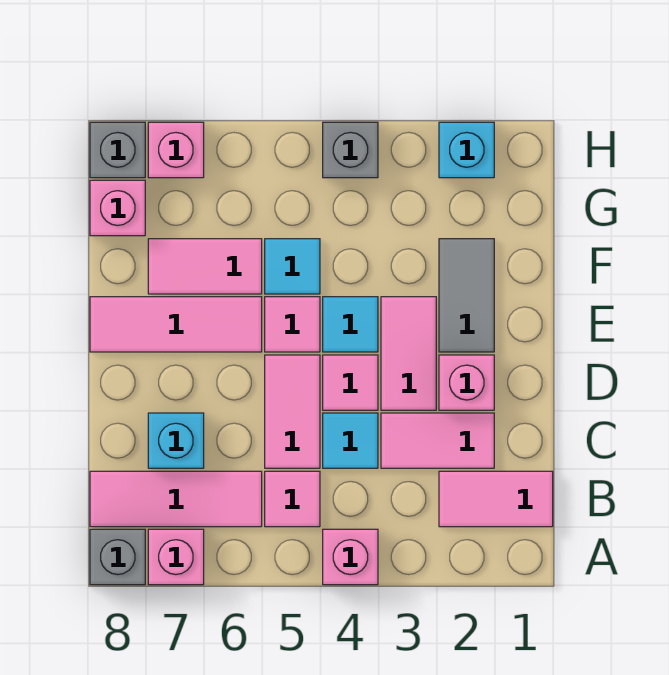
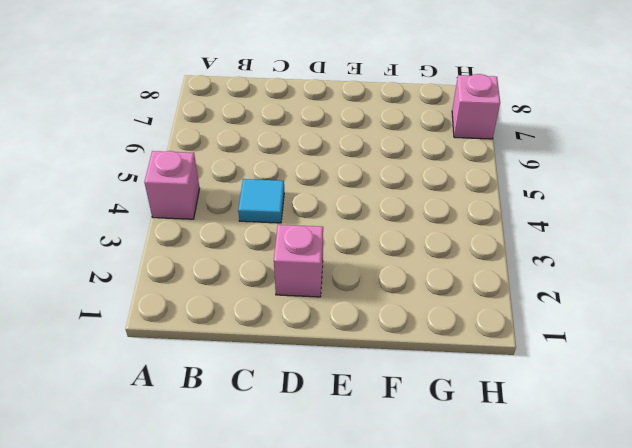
none -> pink brick A7 level 1
none -> grey brick A8 level 1
none -> pink tile B1:B2 level 1

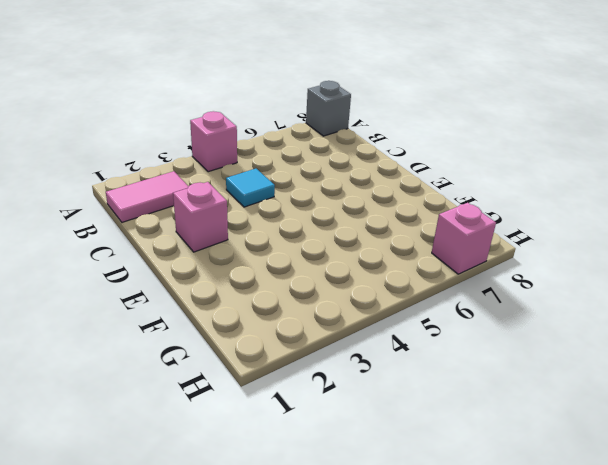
none -> pink brick A7 level 1
none -> pink tile B5 level 1
none -> pink tile B6:B8 level 1

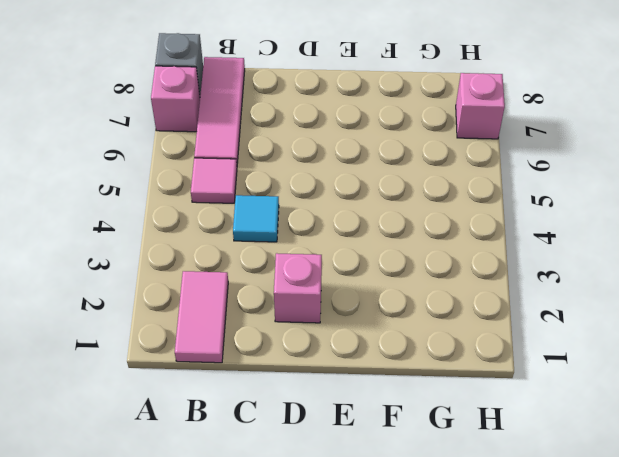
none -> pink brick A4 level 1
none -> pink tile C2:C3 level 1
none -> pink tile C5:D5 level 1

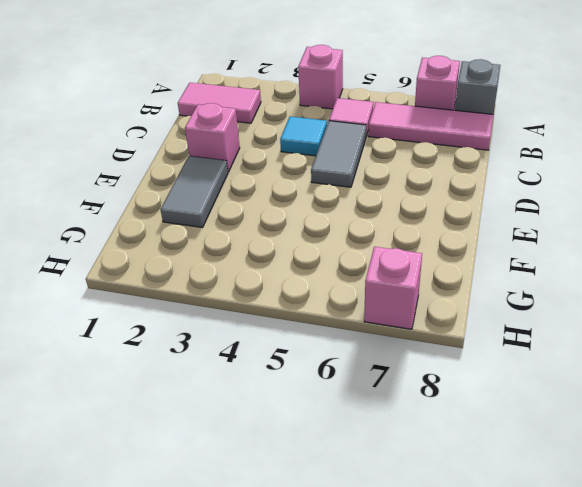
grey tile C5:D5 level 1 -> pink tile C5:D5 level 1
none -> pink tile C2:C3 level 1
none -> cyan brick C7 level 1
none -> pink tile D3:E3 level 1

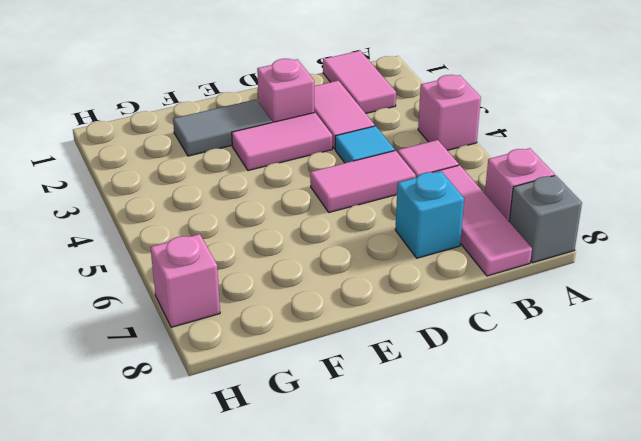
none -> pink tile D4 level 1
none -> cyan tile E4 level 1
none -> pink tile E5 level 1

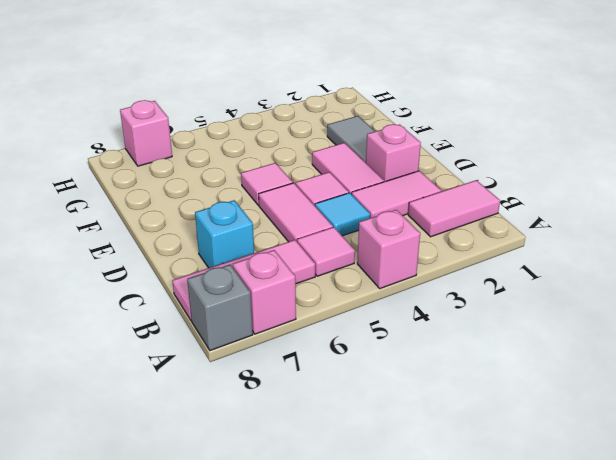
none -> cyan tile E4 level 1
none -> pink tile E6:E8 level 1
none -> cyan tile F5 level 1

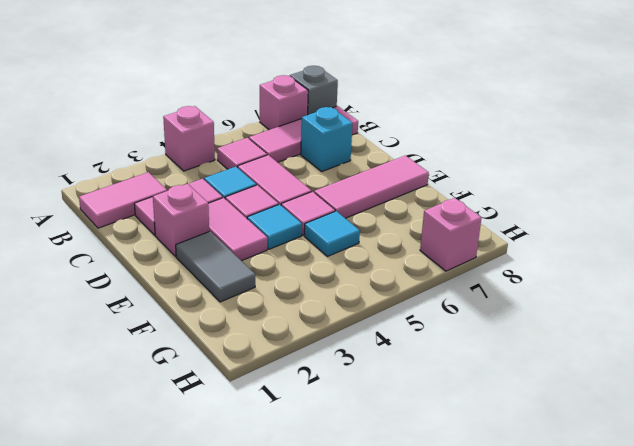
none -> pink tile F6:F7 level 1
none -> pink brick G8 level 1
none -> cyan brick H2 level 1

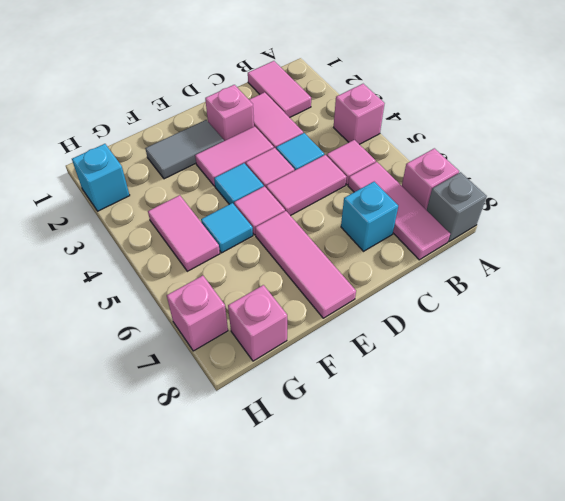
pink tile G4:G5 level 1 -> pink tile F6:F7 level 1
none -> grey brick H4 level 1
none -> grey brick H8 level 1

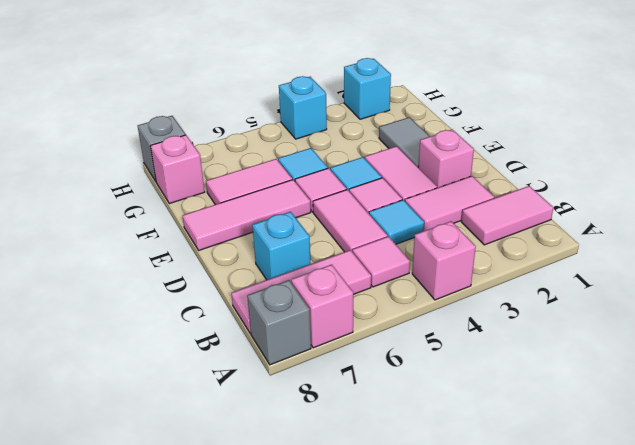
cyan brick H4 level 1 -> grey brick H4 level 1
none -> pink brick H7 level 1

